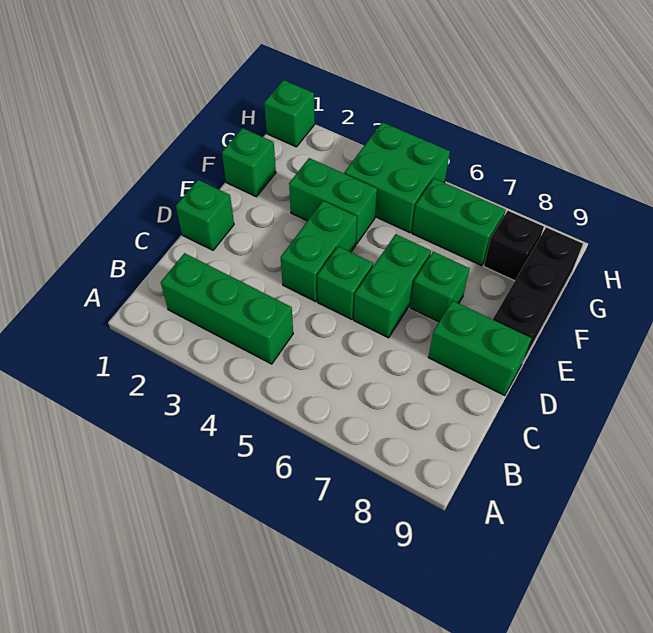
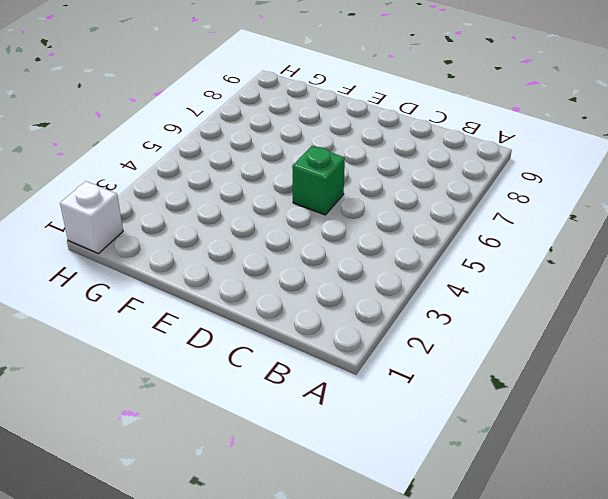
white brick H1 level 1 -> green brick H1 level 1
none -> green brick B2:B4 level 1
none -> green brick D1 level 1
none -> green brick D4:E4 level 1

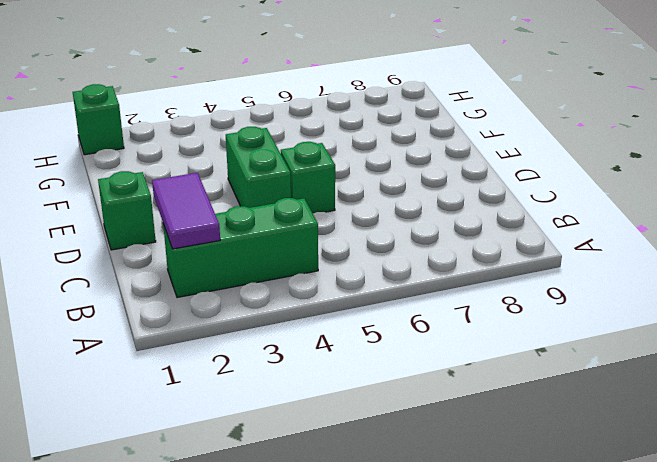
purple tile B2:C2 level 2 -> none
none -> green brick D6:E6 level 1
none -> green brick D8:D9 level 1
none -> green brick E7 level 1

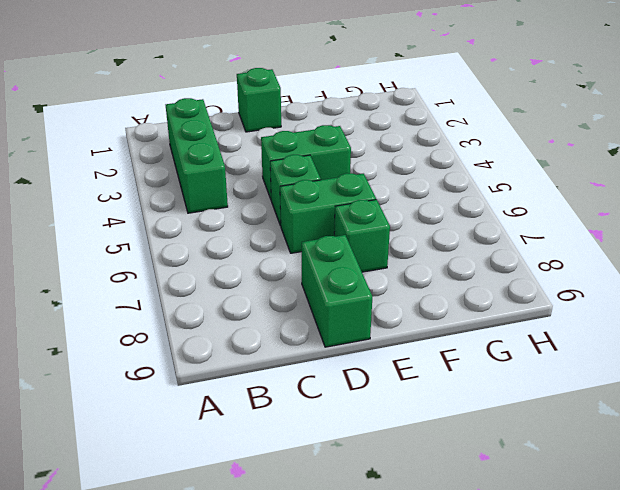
none -> black brick E9:G9 level 1
none -> green brick F1 level 1
none -> green brick F3:F4 level 1

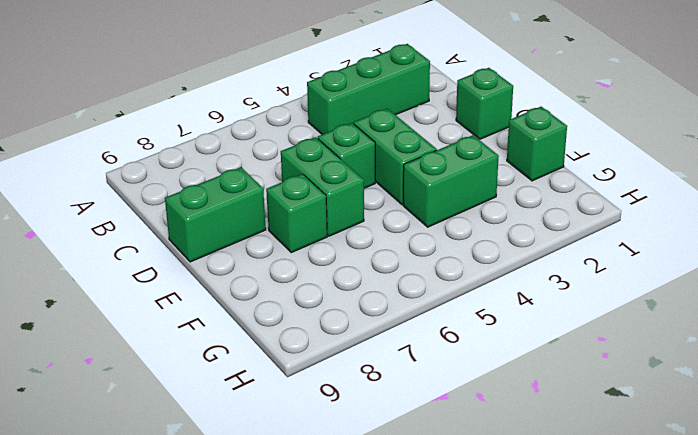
none -> black brick E9:G9 level 1
none -> green brick G4:H5 level 1
none -> green brick G6:G7 level 1

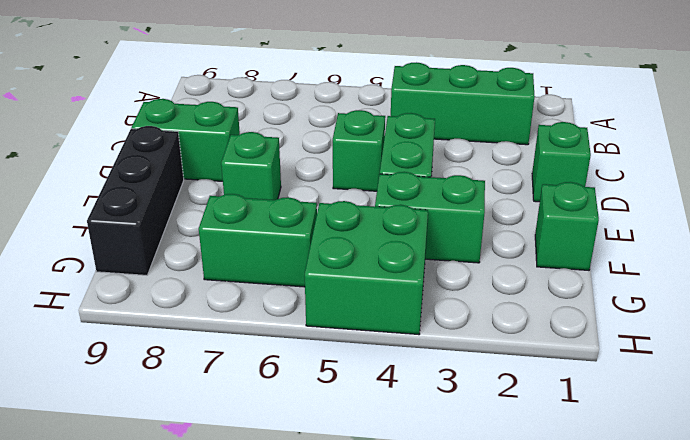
none -> green brick D6:E6 level 1
none -> black brick G8 level 1
none -> green brick H1 level 1

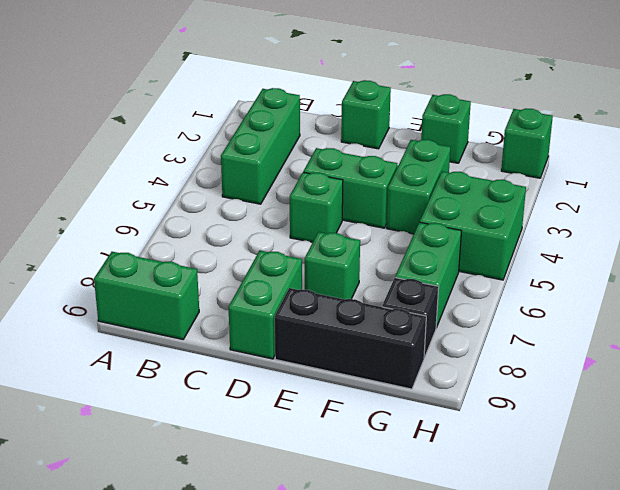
green brick A9:B9 level 1 -> green brick D6:E6 level 1

